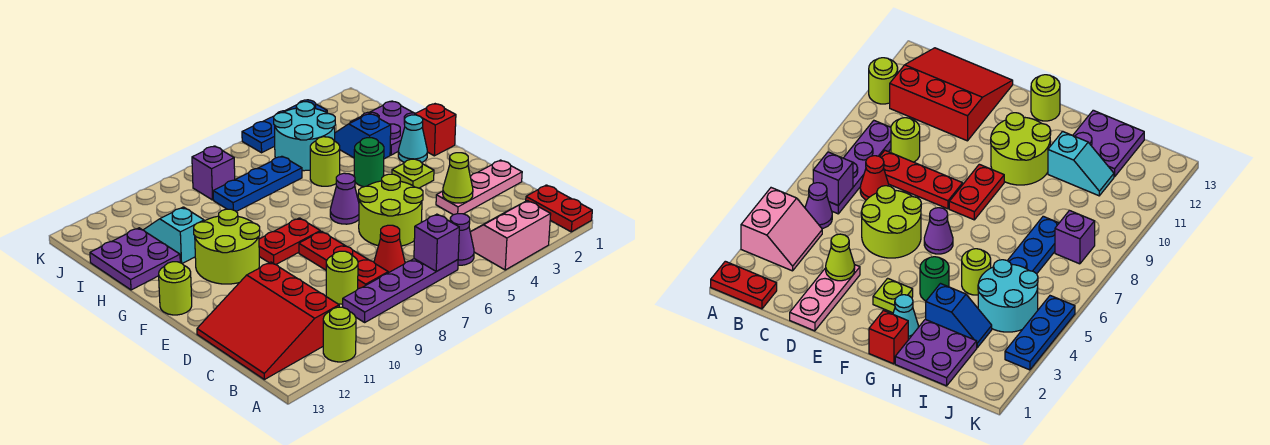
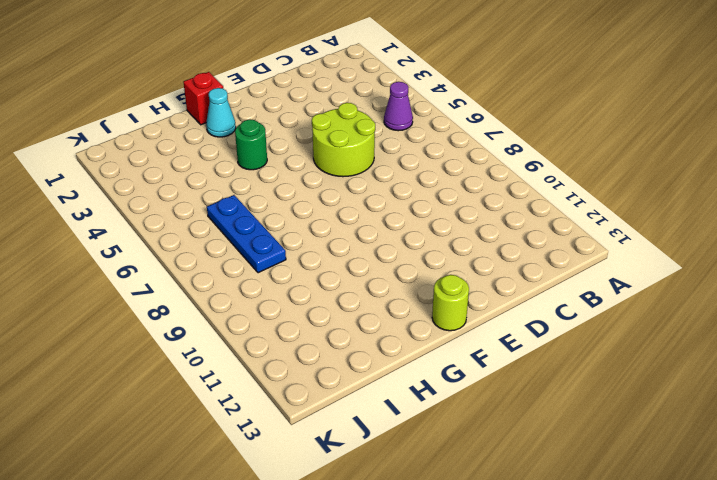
none -> red plate A1:B1 level 1
none -> pink slope A3:B4 level 1 top A
none -> lime round brick A11 level 1
none -> purple plate B6:B9 level 1

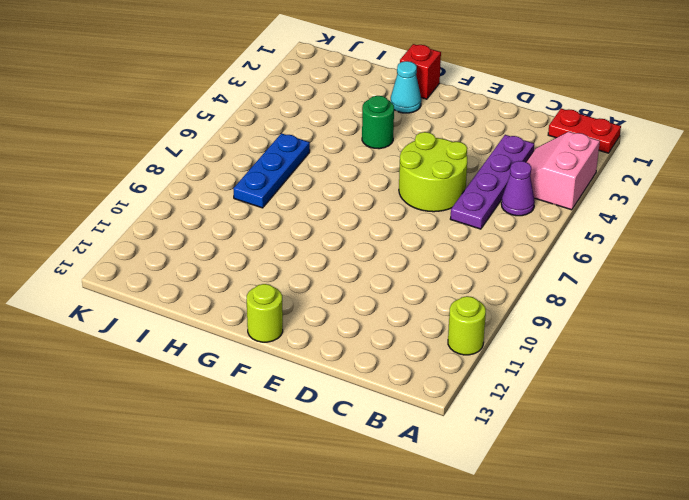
purple plate C3:C6 level 1 -> purple plate B6:B9 level 1
none -> red slope B11:D13 level 1 top 11
none -> red cone C7 level 1
none -> red plate C8:E8 level 1
none -> lime round brick C9 level 1

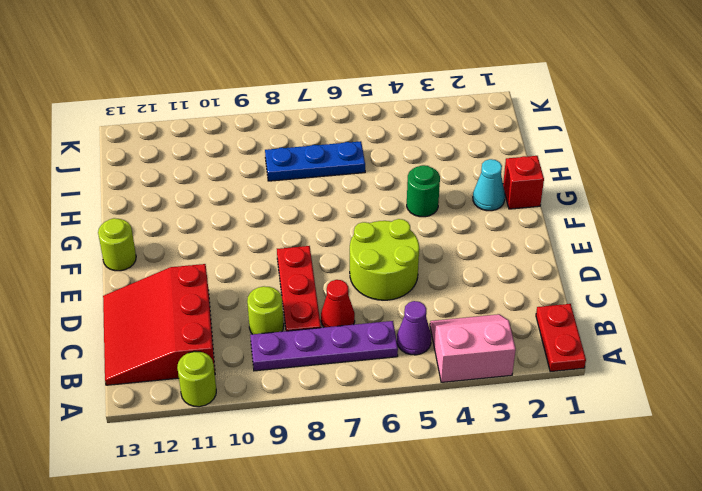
none -> pink plate D1:D3 level 1
none -> lime plate F3 level 1
none -> purple cone F6 level 1
none -> red plate F8:F9 level 1

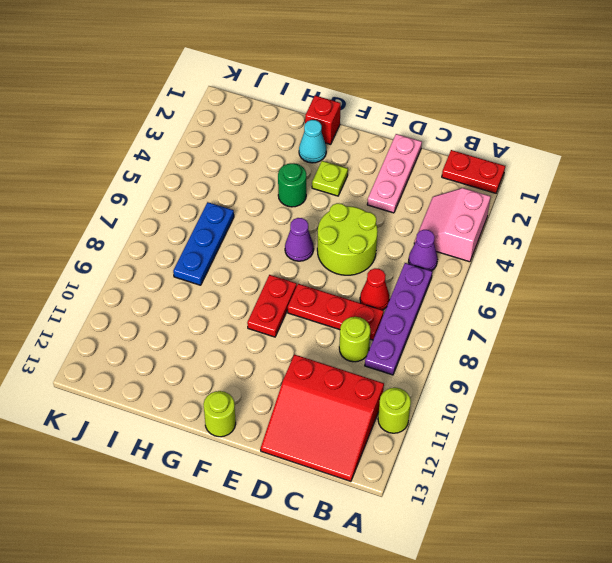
none -> lime round brick F10:G11 level 1
none -> purple plate H1:I2 level 1
none -> blue slope H3:I3 level 1 top H
none -> lime round brick H5 level 1

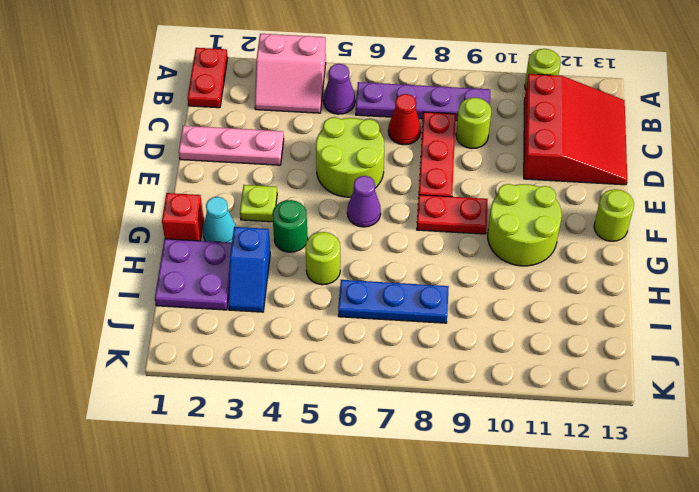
none -> cyan slope H11:I11 level 1 top H
none -> purple plate H12:I13 level 1
none -> cyan round brick I4:J5 level 1
none -> purple brick J8 level 1

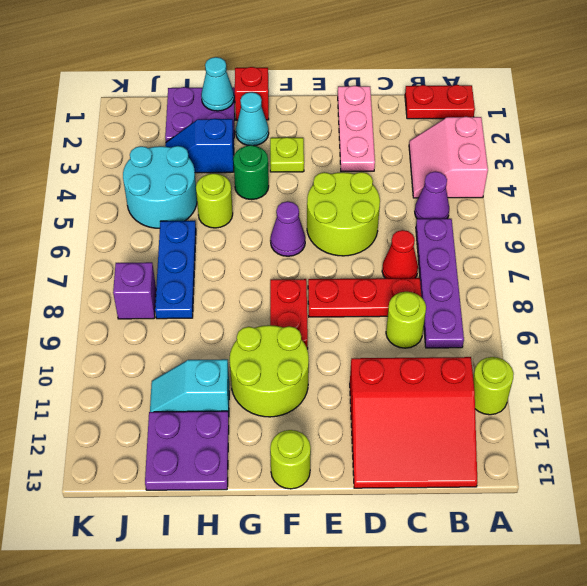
cyan cone H1 level 2 -> none
none -> blue plate K3:K5 level 1
none -> purple brick B6 level 2
none -> lime cone D3 level 2

